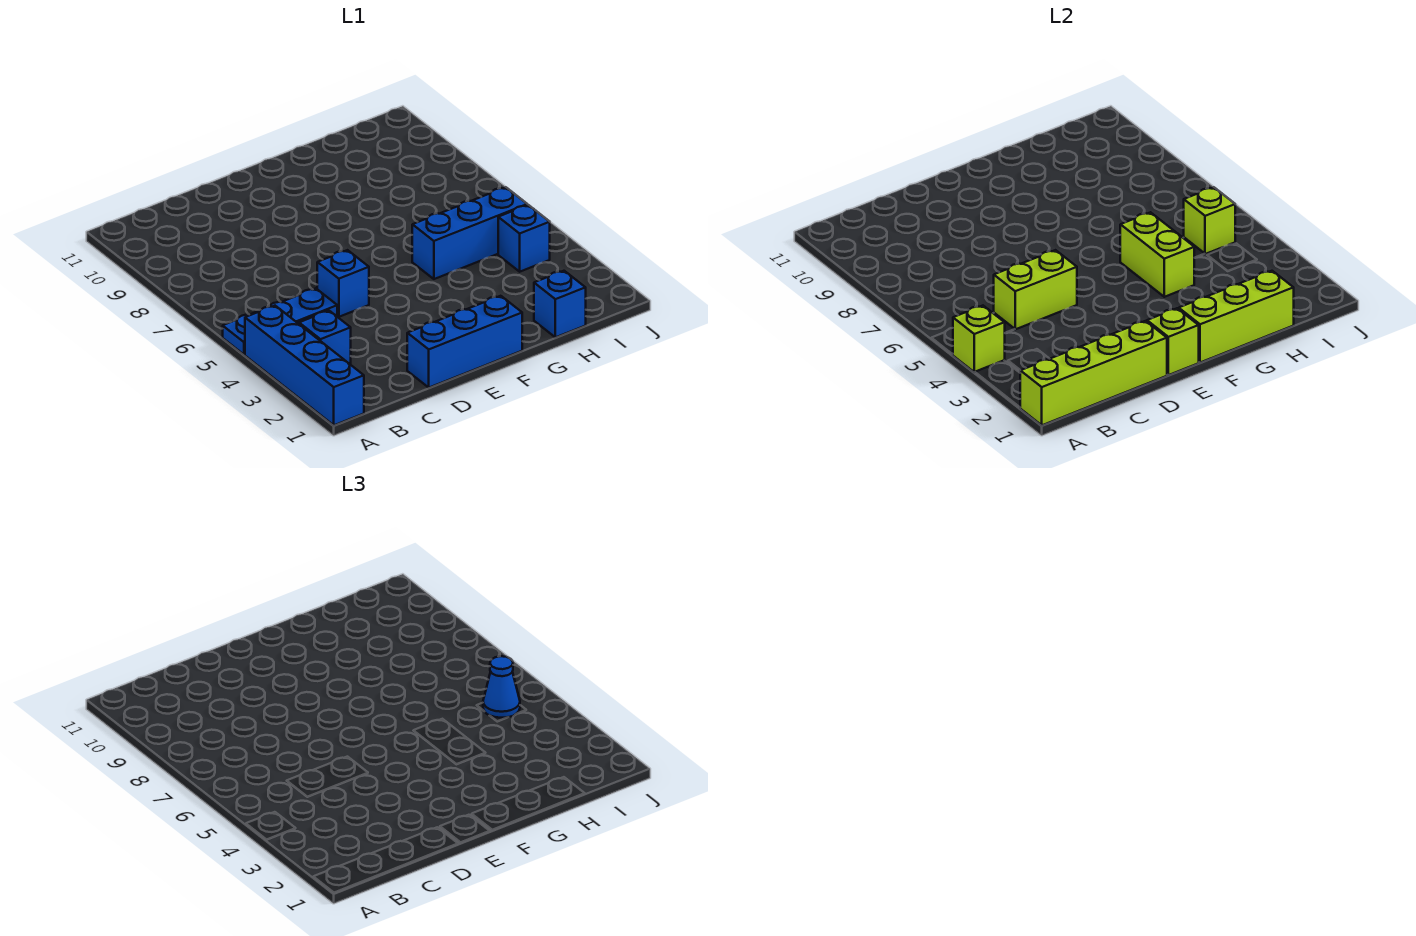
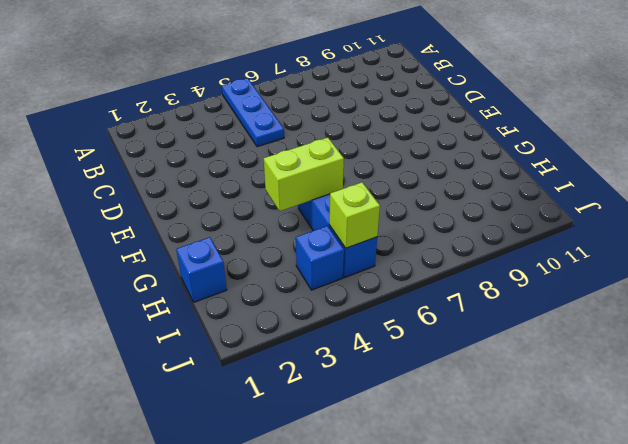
none -> blue brick A1:A4 level 1
none -> blue brick B3 level 1
none -> blue brick D1:F1 level 1

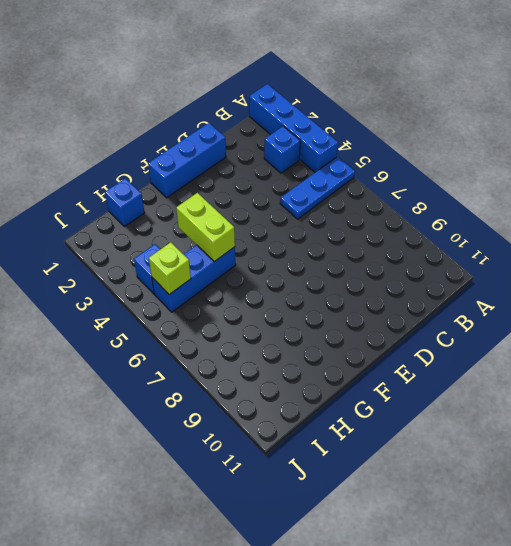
none -> blue brick D5 level 1
none -> lime brick A1:D1 level 2
none -> lime brick A4 level 2

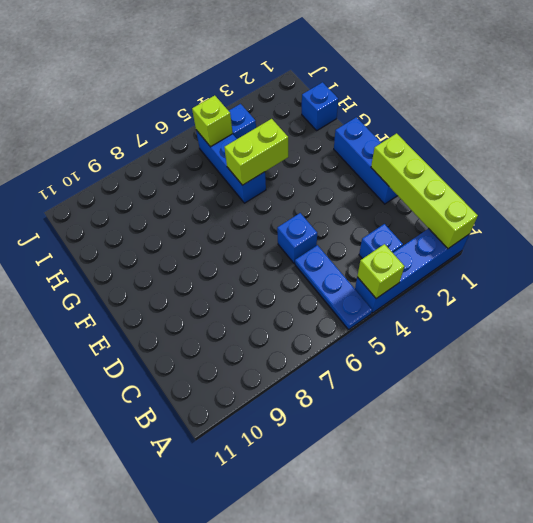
none -> lime brick C5:D5 level 2
none -> lime brick E1 level 2
none -> lime brick F1:H1 level 2

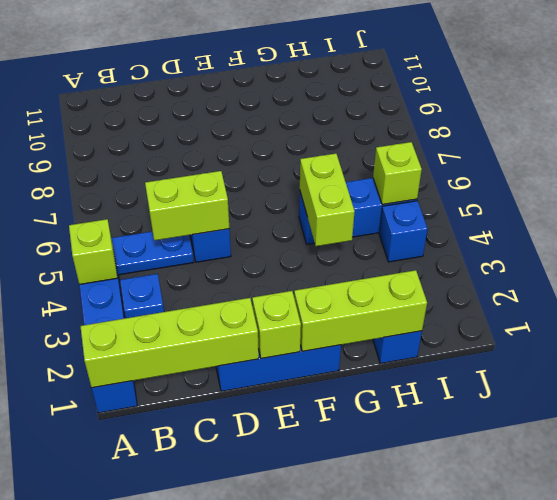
none -> blue cone I5 level 3

